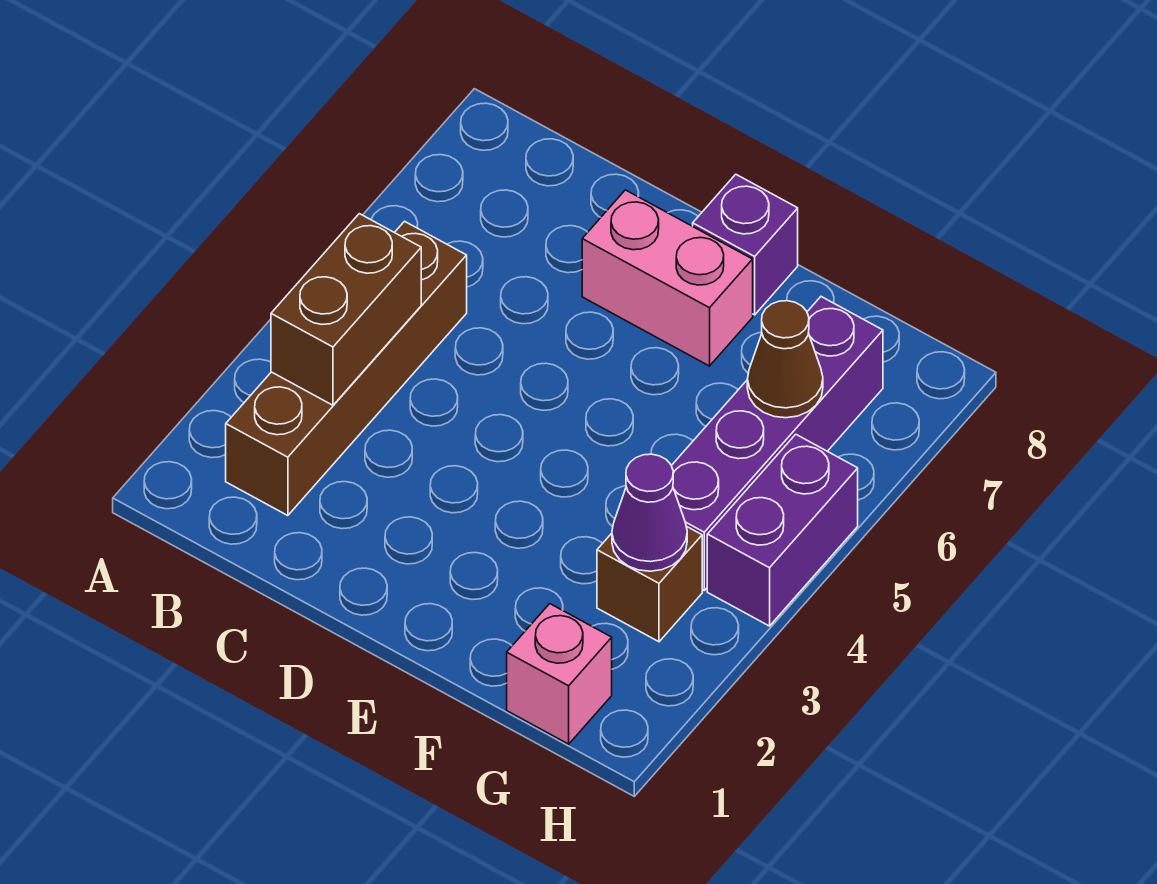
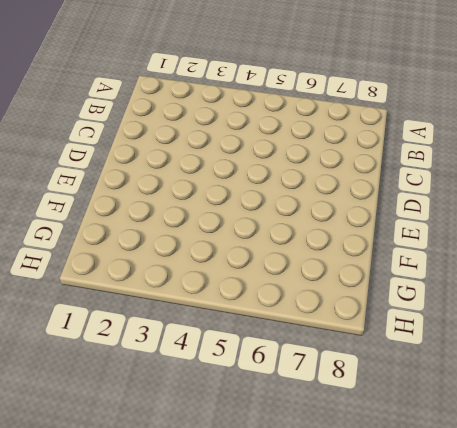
none -> brown brick B2:B5 level 1
none -> pink brick D7:E7 level 1

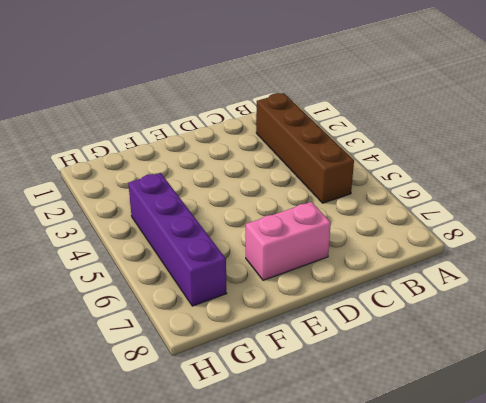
none -> purple brick E8 level 1
none -> pink brick G1 level 1

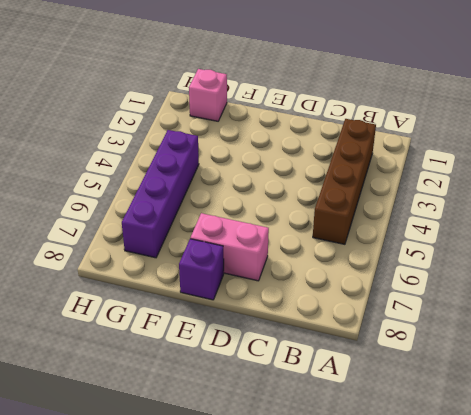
none -> brown brick G3 level 1
none -> purple brick H4:H5 level 1

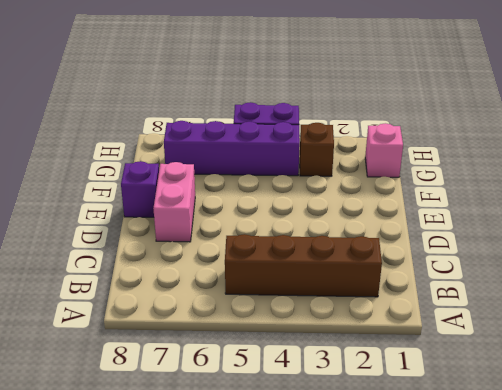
none -> brown brick B3:B4 level 2
none -> purple cone G3 level 2

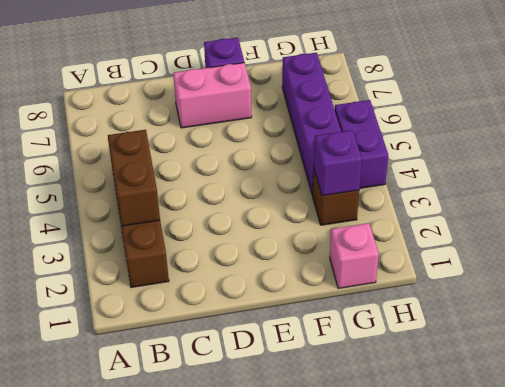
purple brick G3 level 2 -> purple cone G3 level 2
none -> brown cone G6 level 2

